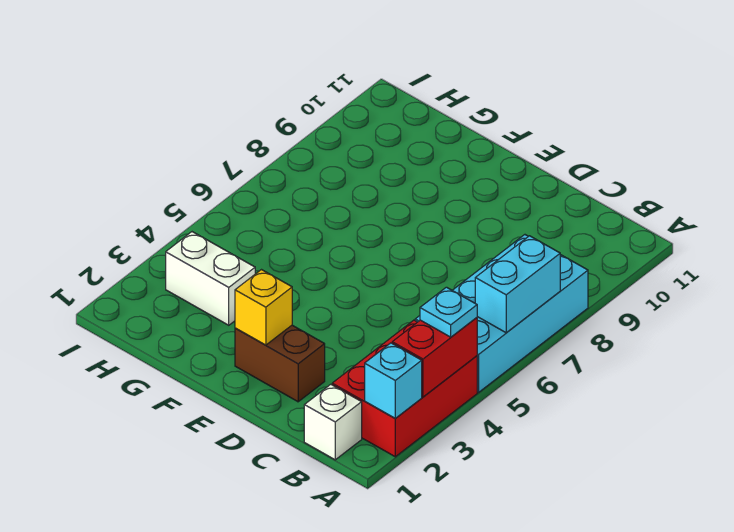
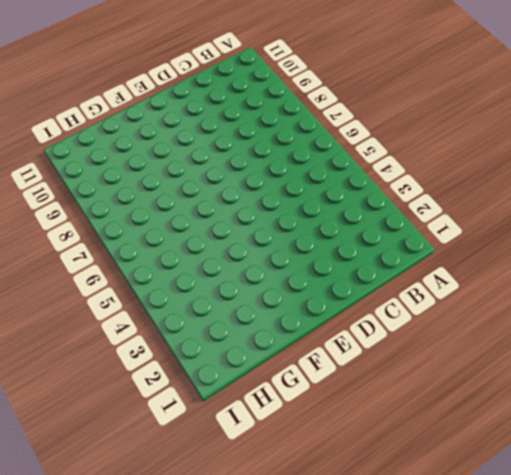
none -> red brick A2:B4 level 1
none -> cyan brick A5:B8 level 1

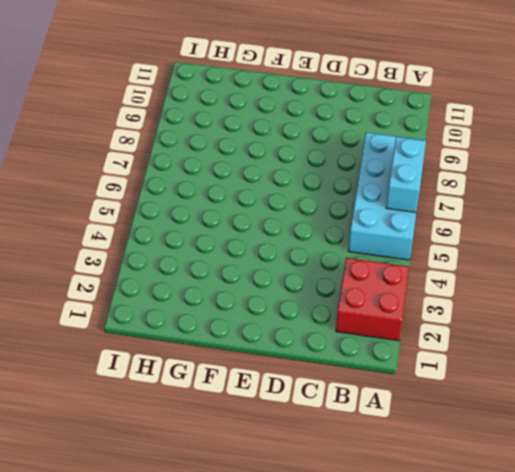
red brick A2:B3 level 1 -> red brick A2:B4 level 1
none -> white brick B1 level 1
none -> brown brick D2:E2 level 1

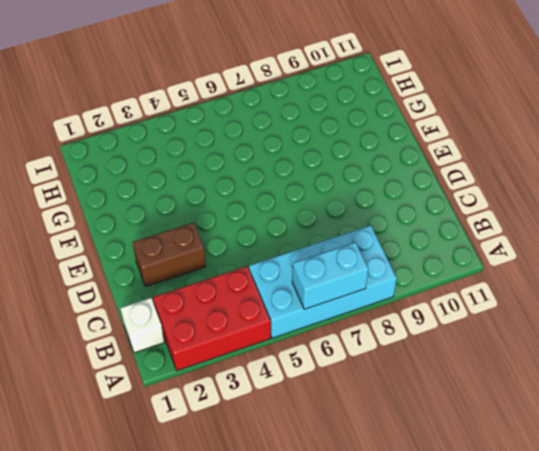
brown brick D2:D3 level 1 -> brown brick D2:E2 level 1
none -> white brick G3:H3 level 1
none -> cyan brick A2 level 2

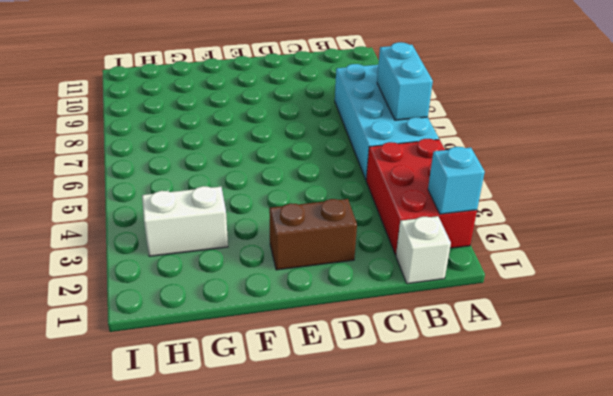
none -> red brick A3:A4 level 2
none -> yellow brick E2 level 2

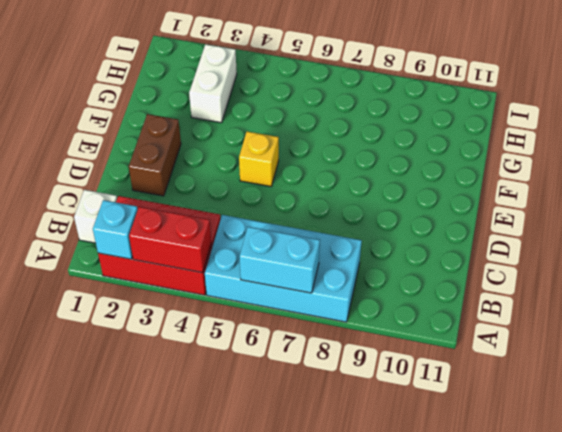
yellow brick E5 level 1 -> yellow brick E2 level 2
none -> cyan plate A4 level 3

